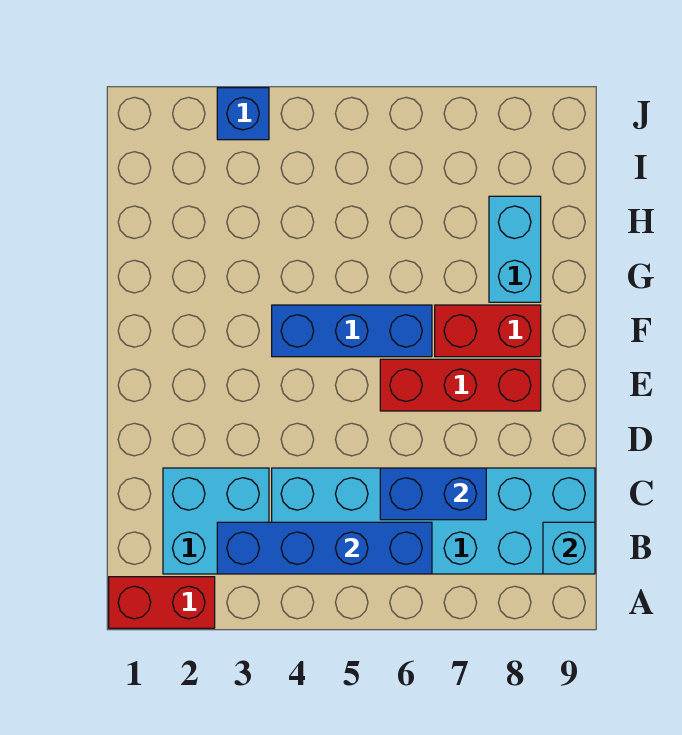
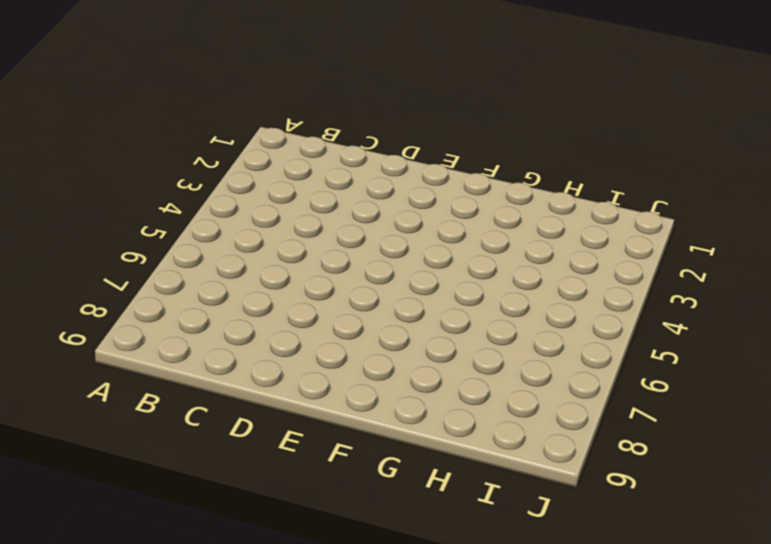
none -> red brick A1:A2 level 1
none -> cyan brick B2:C3 level 1

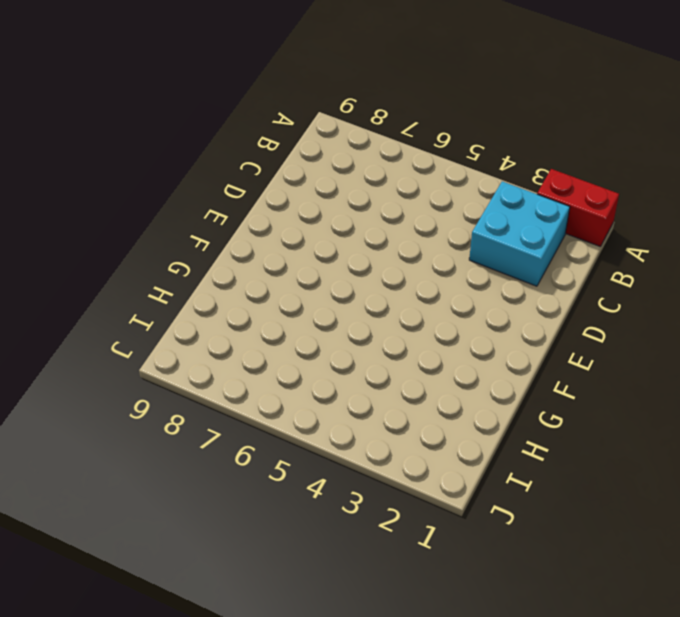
none -> cyan brick B4:C9 level 1
none -> red brick E6:E8 level 1

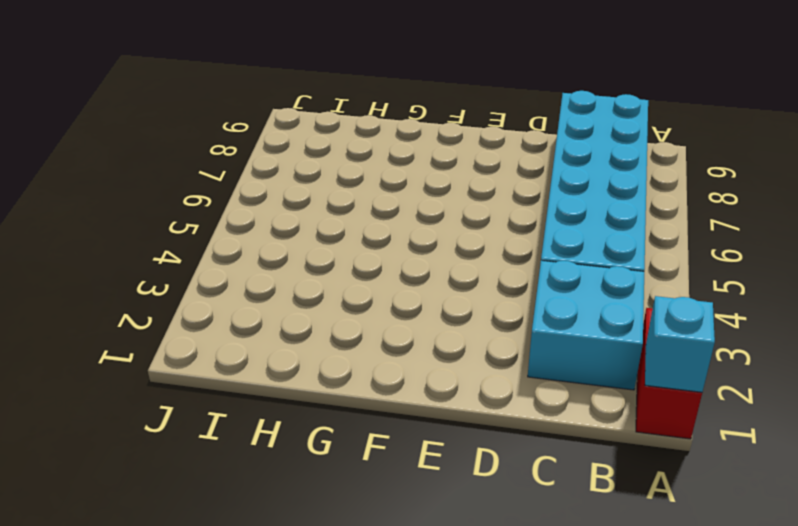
cyan brick A1 level 2 -> cyan brick B9 level 2
none -> red brick E6:E8 level 1
none -> blue brick F4:F6 level 1

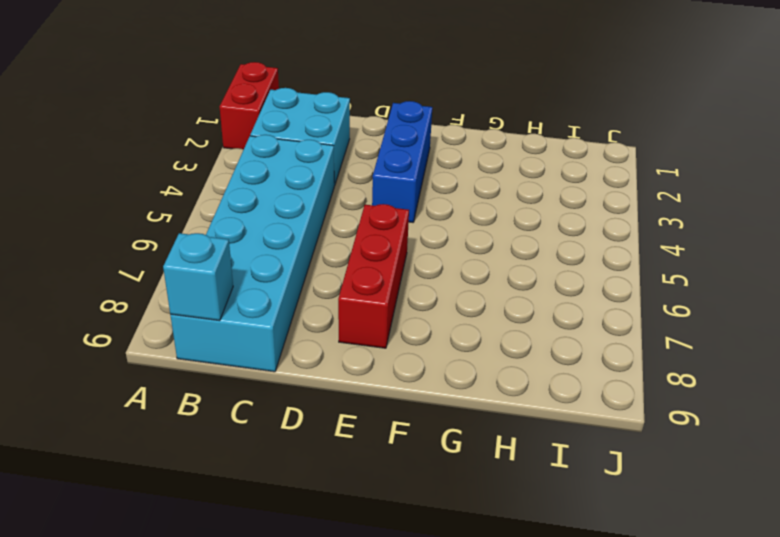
blue brick E2:E4 level 1 -> blue brick F4:F6 level 1
none -> red brick F7:F8 level 1
none -> cyan brick G8:H8 level 1

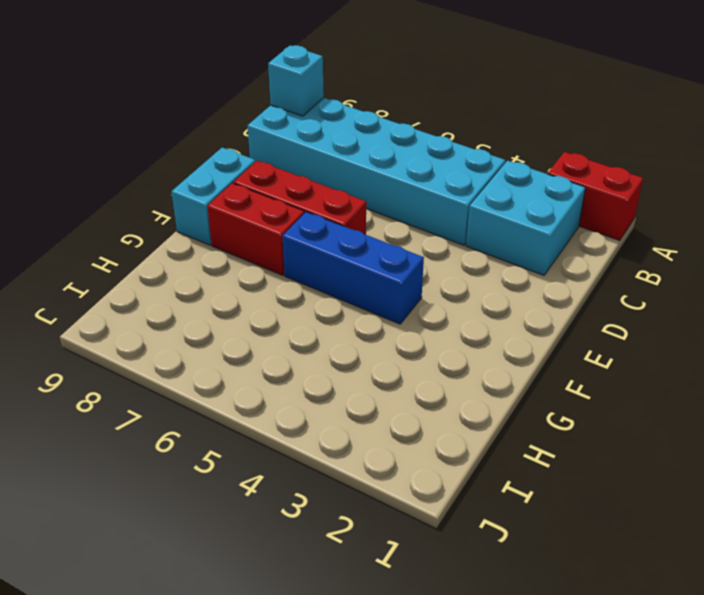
cyan brick E9:F9 level 1 -> cyan brick G8:H8 level 1
none -> blue brick J3 level 1
none -> blue brick B3:B6 level 2

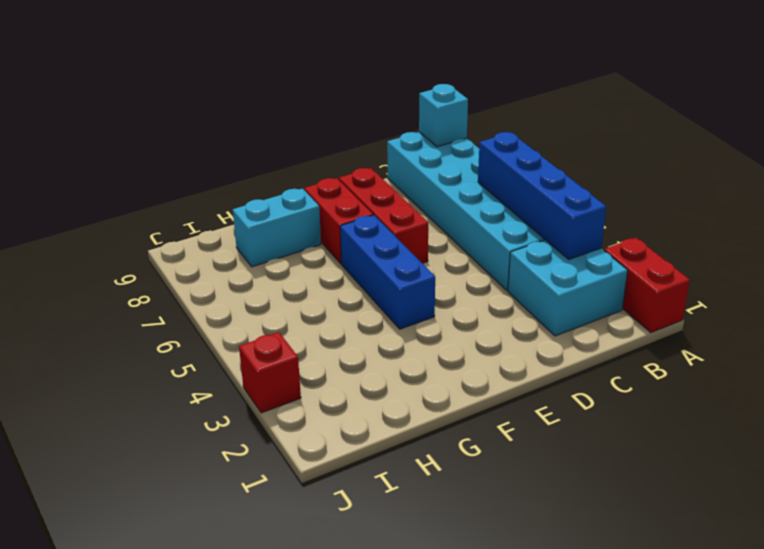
red brick J3 level 1 -> blue brick J3 level 1
none -> blue brick C6:C7 level 2

